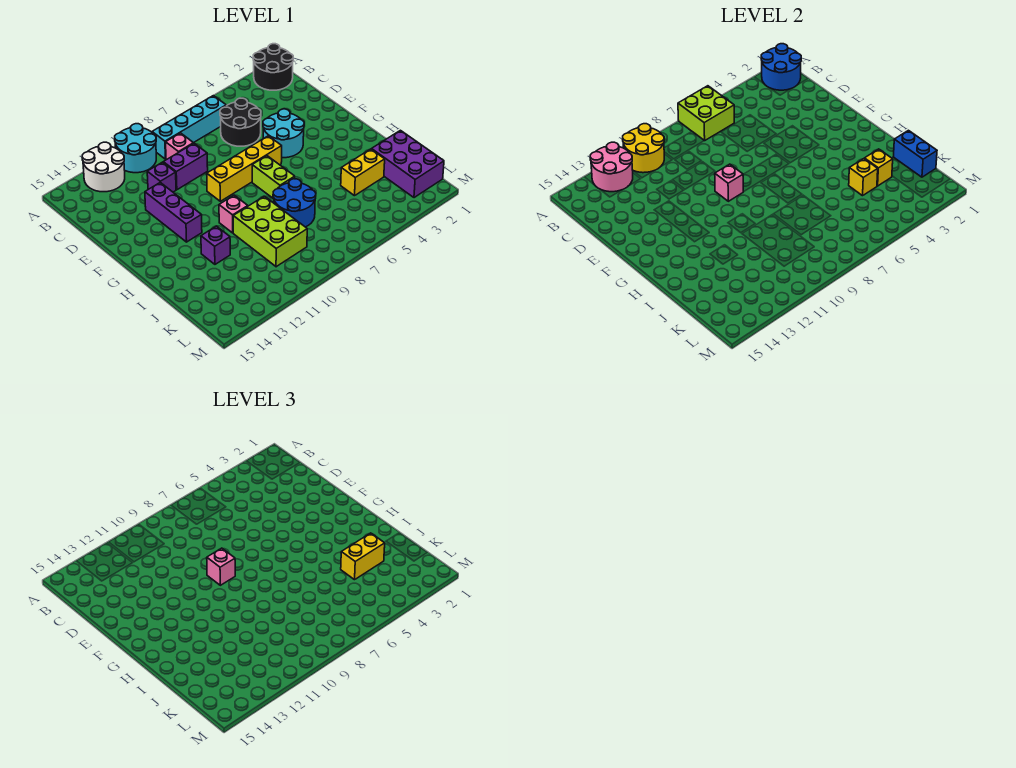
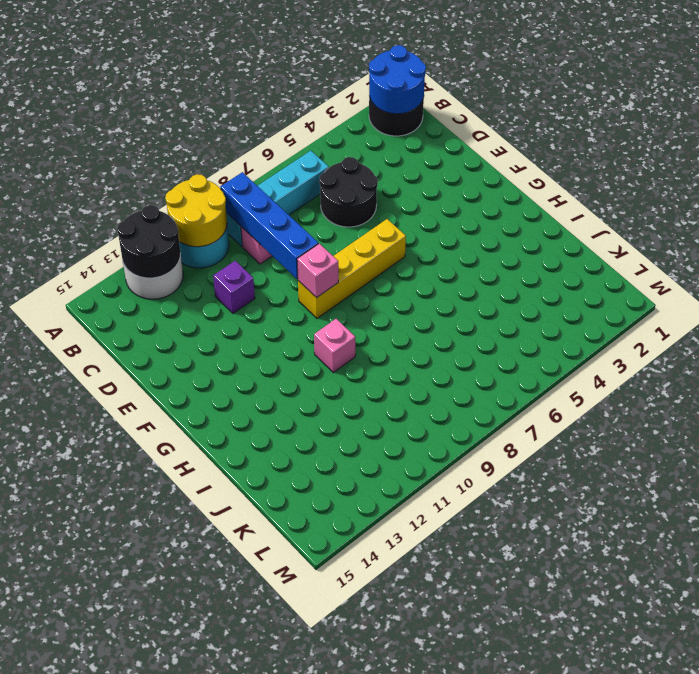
black round brick A12:B13 level 2 -> pink round brick A12:B13 level 2
blue brick B9:E9 level 2 -> none
none -> purple brick D9:D10 level 1
none -> cyan round brick E4:F5 level 1
none -> purple brick E12:G12 level 1

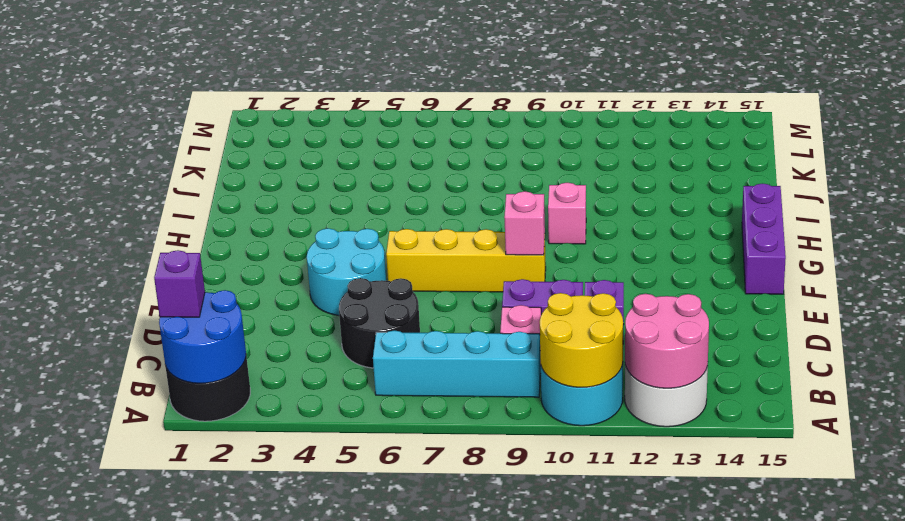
purple brick B1 level 3 -> purple brick I12 level 1
purple brick F15:H15 level 1 -> purple brick E12:G12 level 1
none -> lime brick G7:H7 level 1
none -> blue round brick I7:J8 level 1
none -> lime brick I9:K10 level 1

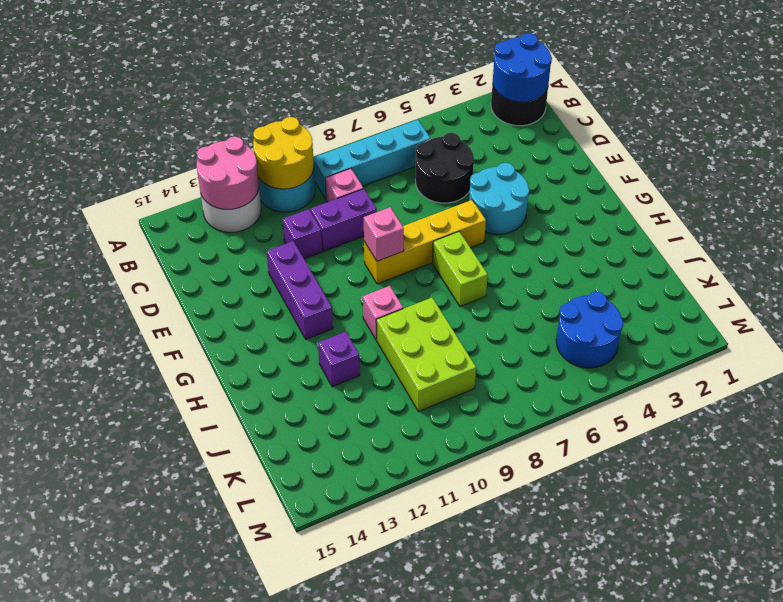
blue round brick K4:L5 level 1 -> blue round brick I7:J8 level 1
none -> purple brick J1:L2 level 1
none -> yellow brick J3:J4 level 1
none -> lime brick A6:B7 level 2

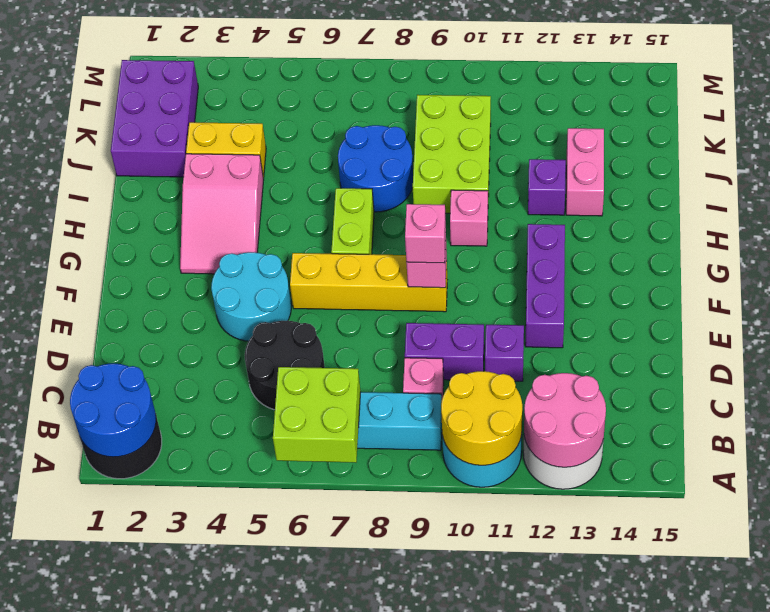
pink slope G3:I4 level 1 top I -> none
pink brick I13:J13 level 1 -> none
none -> blue brick J1:K1 level 2
none -> yellow brick J3 level 2
none -> yellow brick J4 level 2

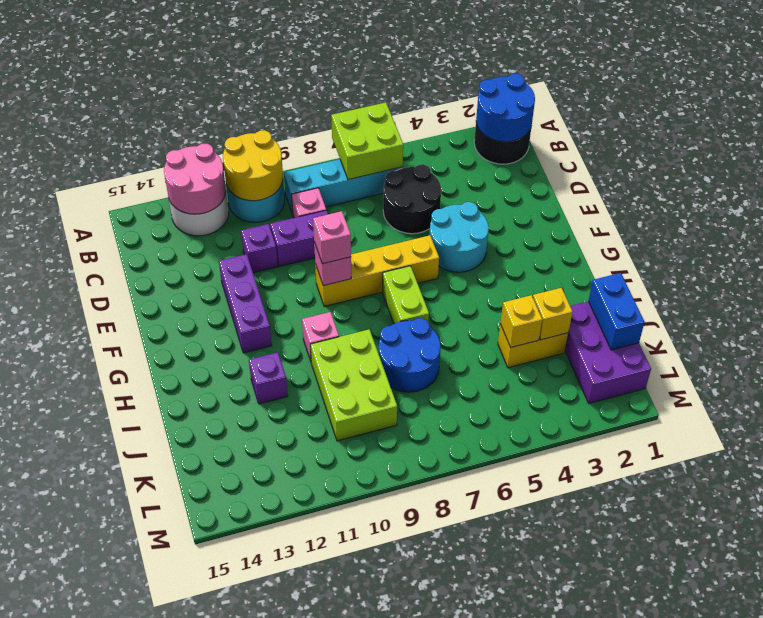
none -> yellow brick J3:J4 level 3

